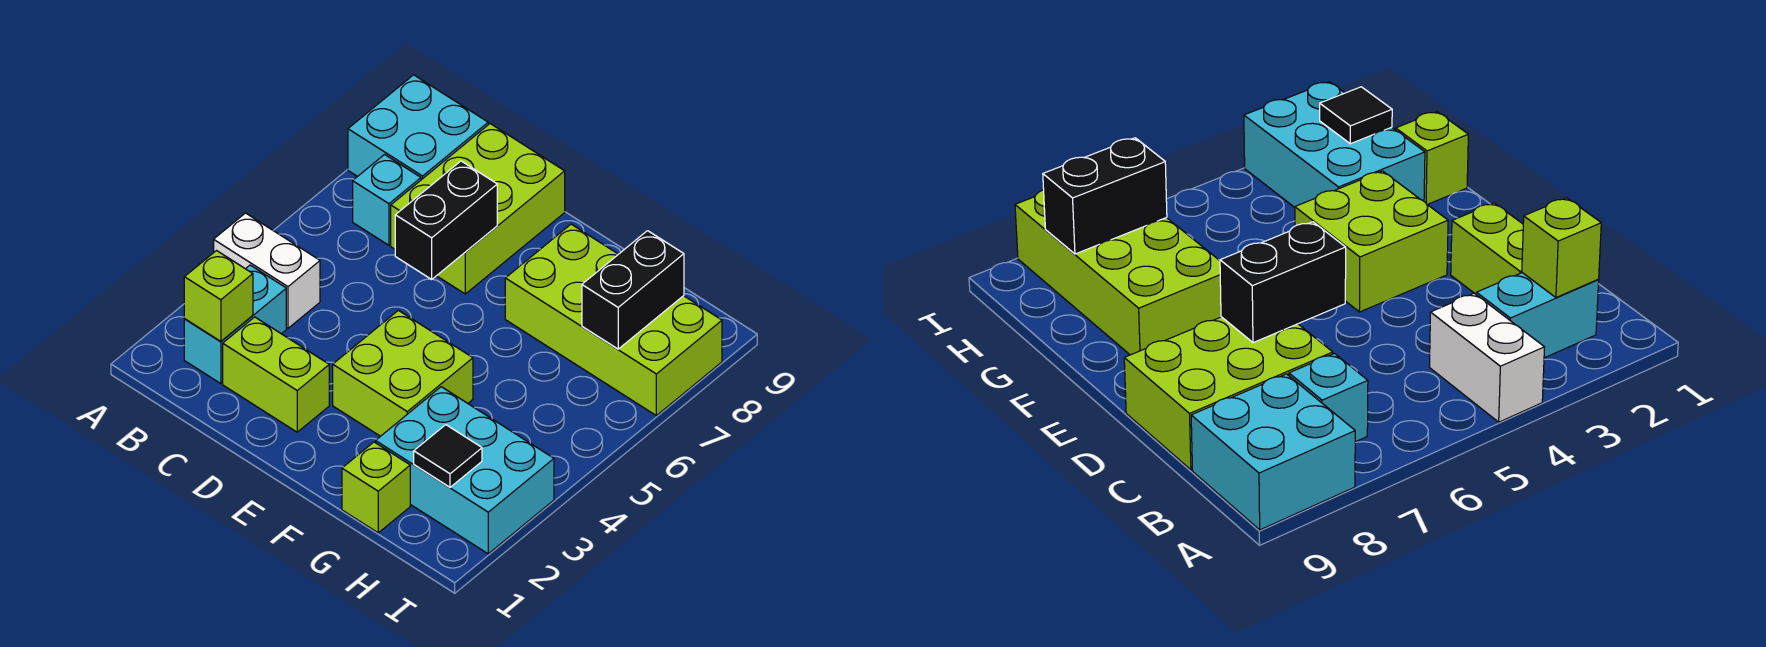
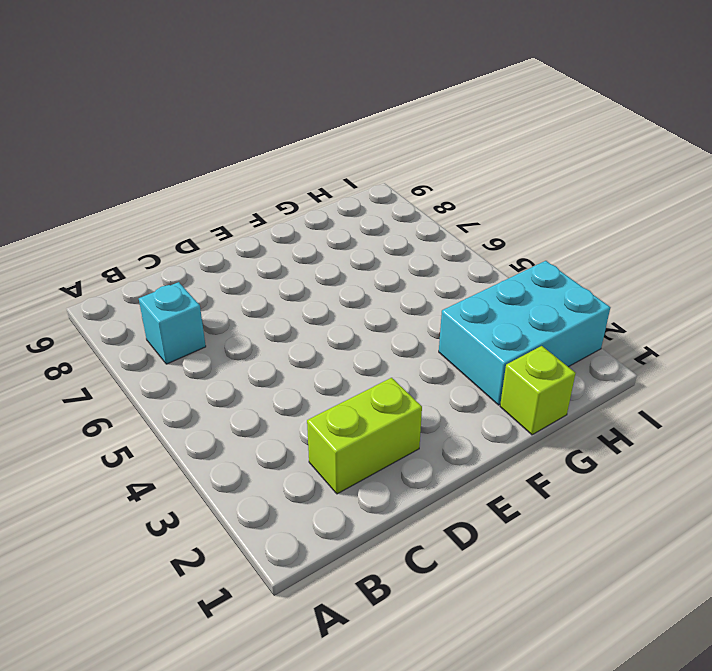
none -> white brick A4:B4 level 1
none -> cyan brick A8:B9 level 1
none -> cyan brick B2:B3 level 1

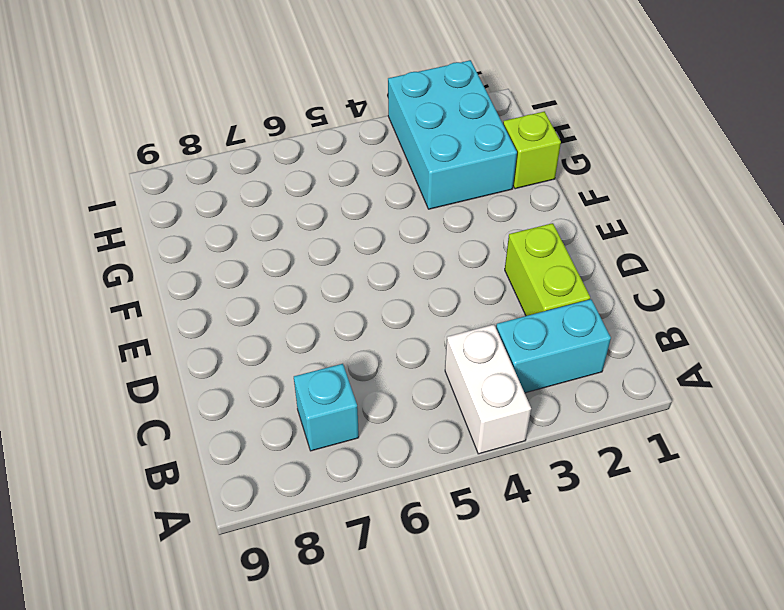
none -> cyan brick A8:B9 level 1
none -> lime brick C7:D9 level 1
none -> lime brick E3:F4 level 1

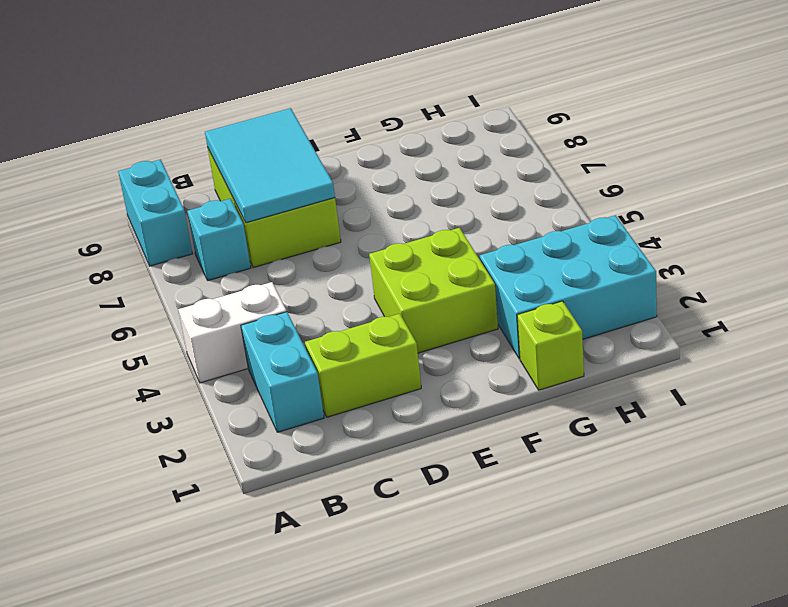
cyan brick A8:A9 level 1 -> cyan brick A8:B9 level 1
cyan tile C7:D9 level 2 -> black brick D6:D7 level 2
none -> lime brick F7:I8 level 1
none -> lime brick B2 level 2
none -> black tile H2 level 2

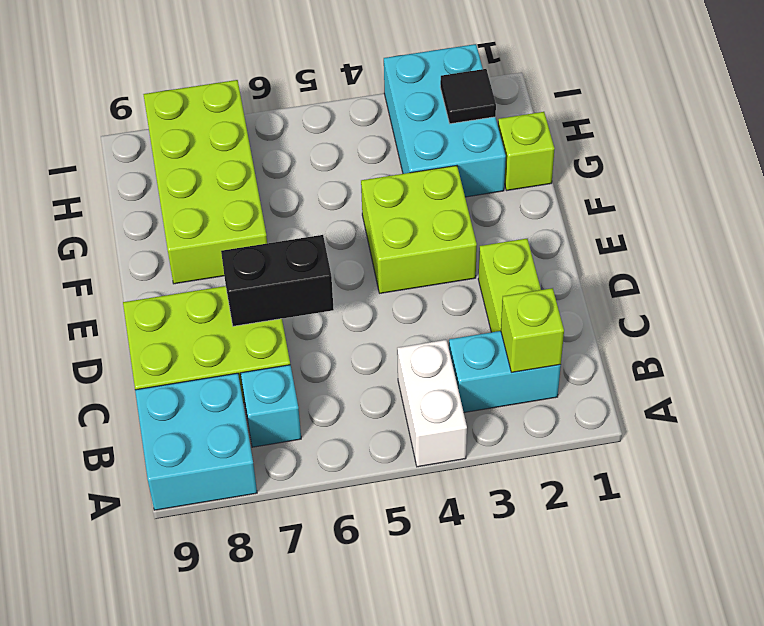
none -> black brick H7:H8 level 2

